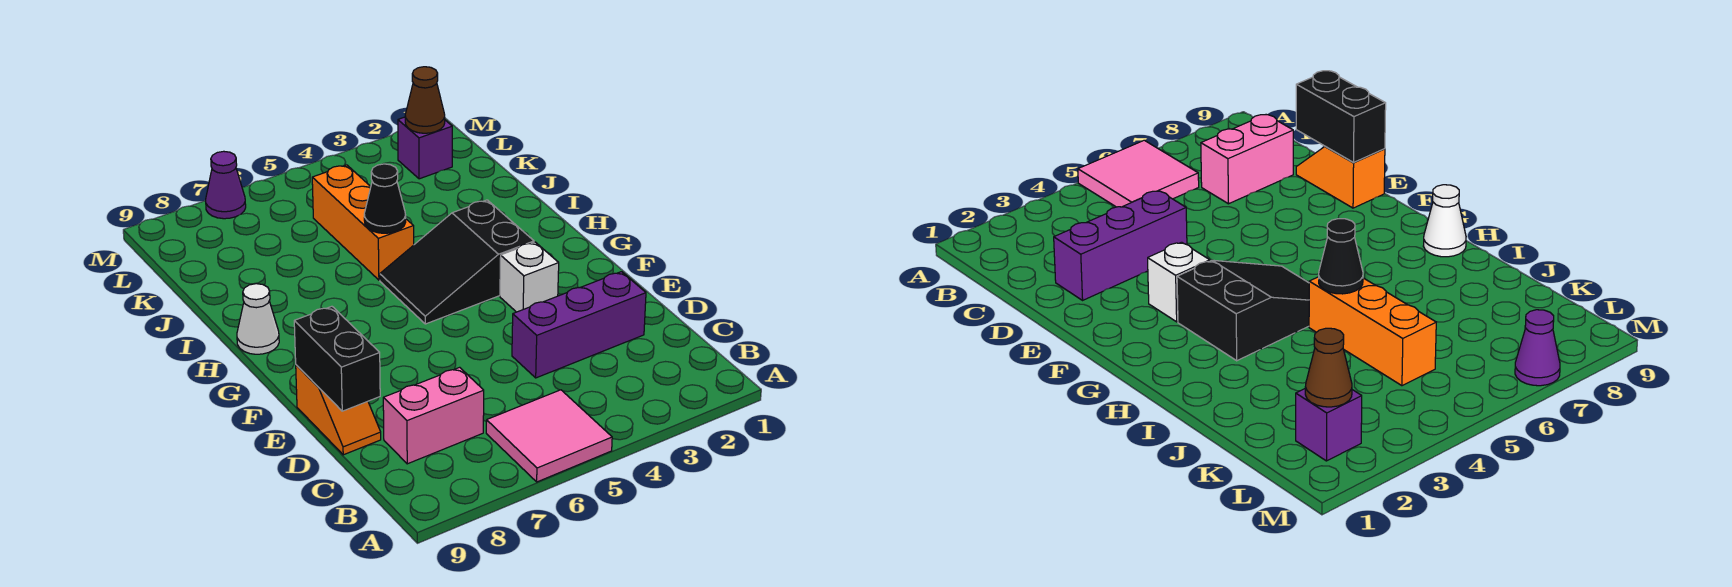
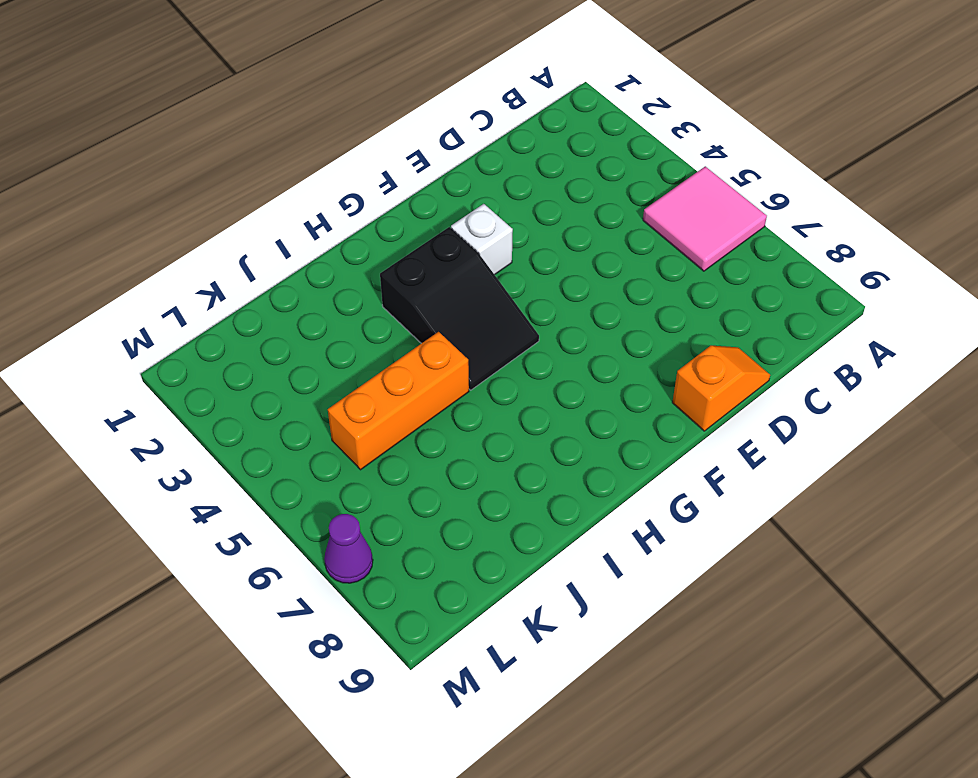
none -> pink brick C7:C8 level 1
none -> purple brick D2:D4 level 1
none -> white cone H9 level 1

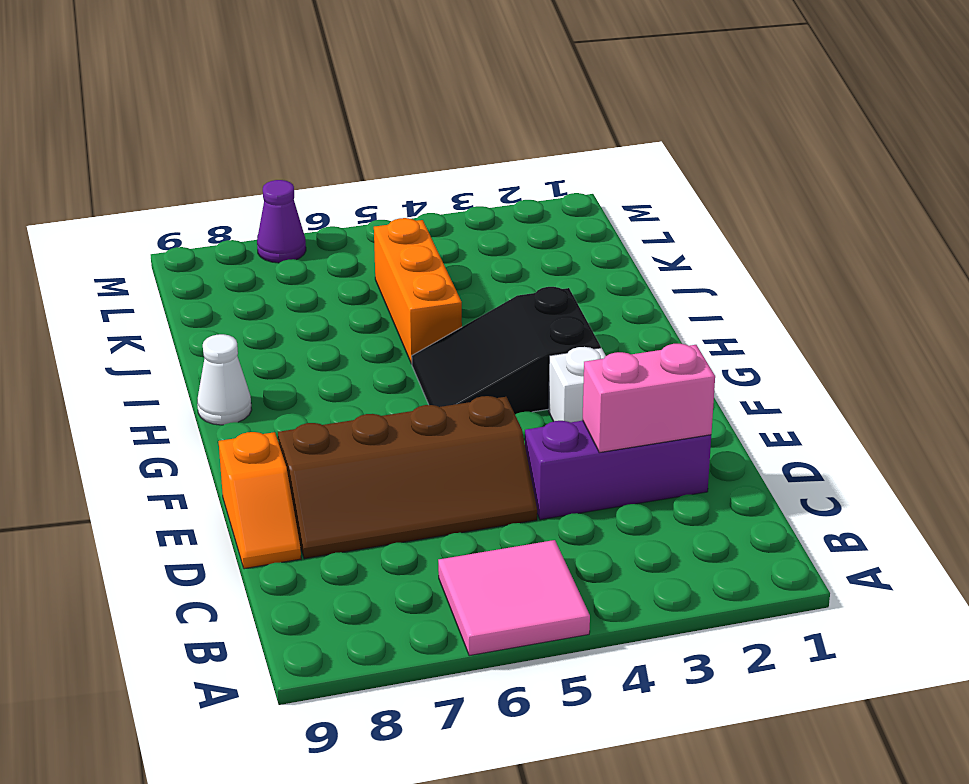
pink brick D2:D3 level 2 -> pink brick C7:C8 level 1
brown slope D5:E8 level 1 top E -> none
none -> purple brick L2 level 1
none -> black brick D9:E9 level 2
none -> black cone I5 level 2

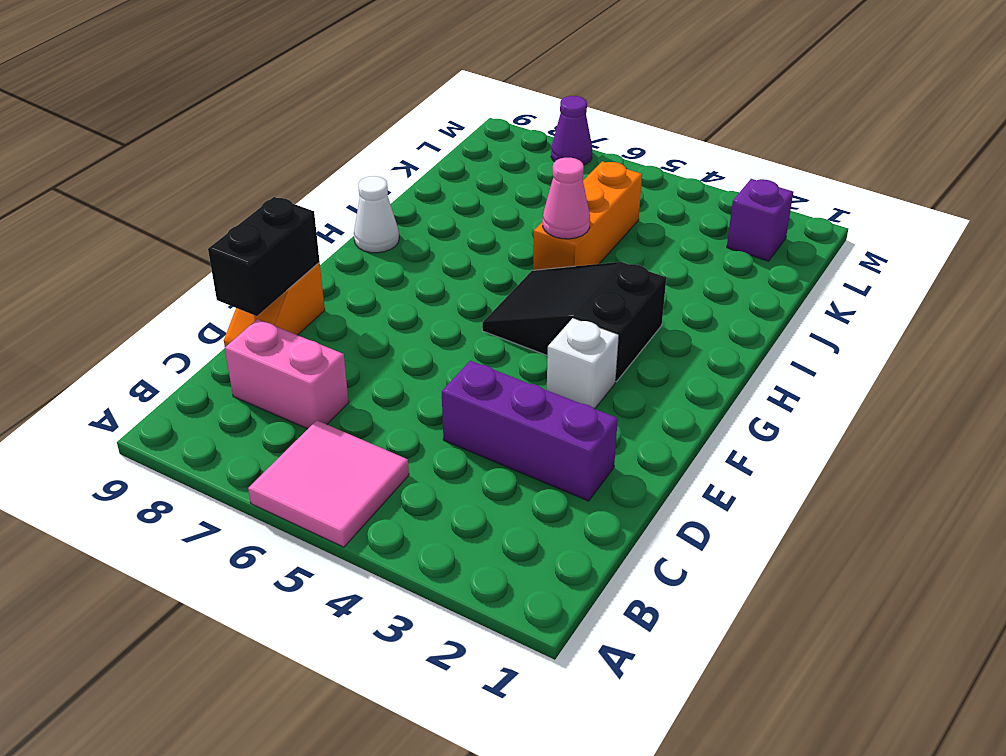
pink cone I5 level 2 -> black cone I5 level 2
none -> brown cone L2 level 2

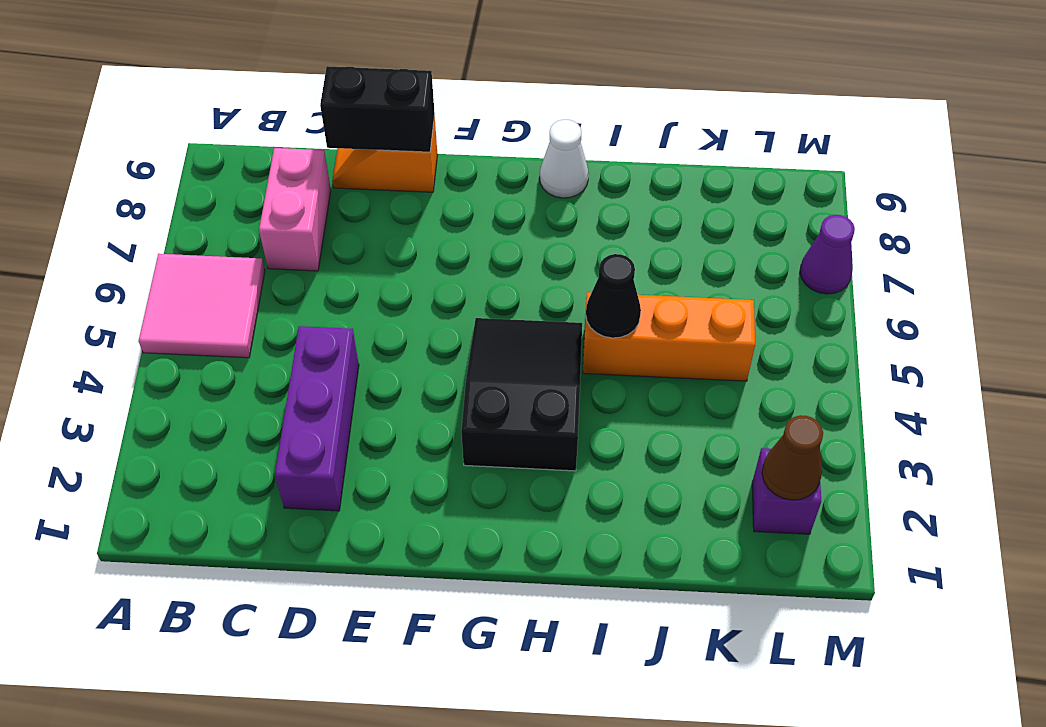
none -> white brick F3 level 1

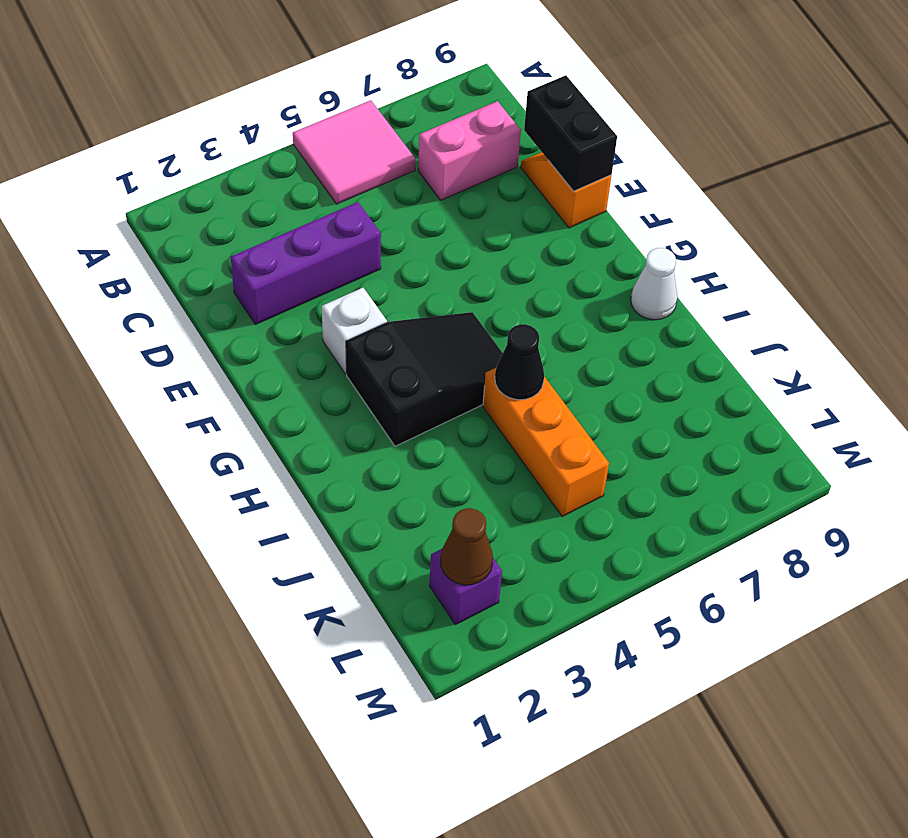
none -> purple cone M7 level 1

